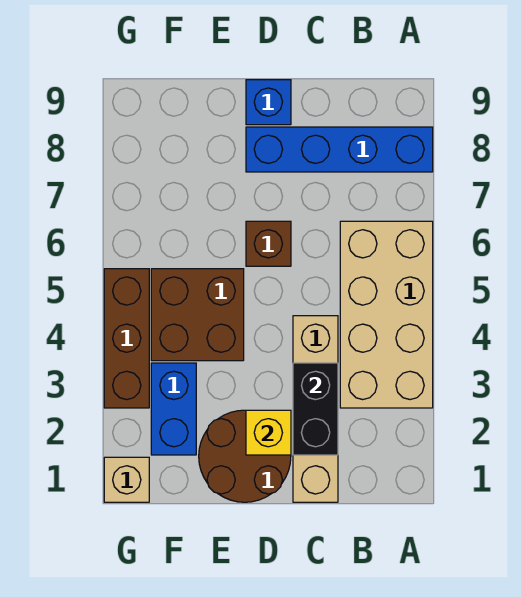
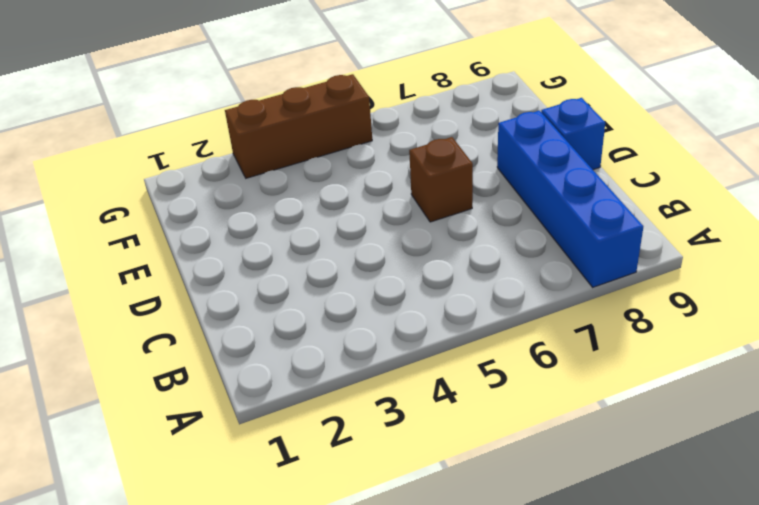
none -> tan brick A3:B6 level 1
none -> tan brick C1:C4 level 1
none -> brown round brick D1:E2 level 1

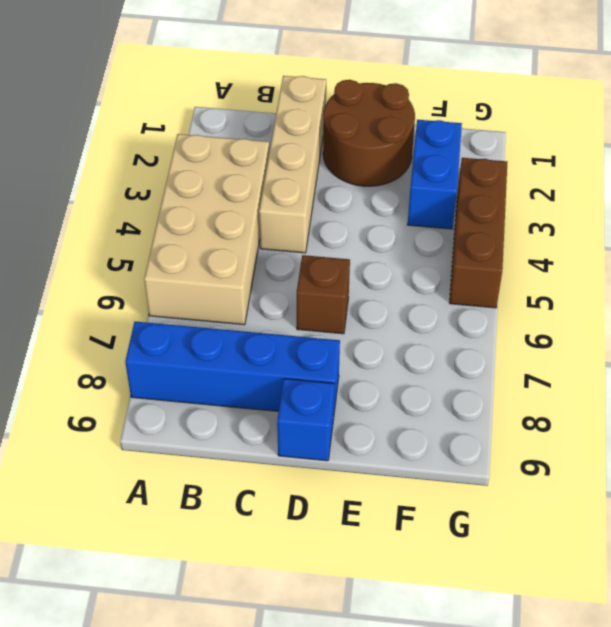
none -> brown brick E4:F5 level 1
none -> tan brick G1 level 1
none -> black brick C2:C3 level 2

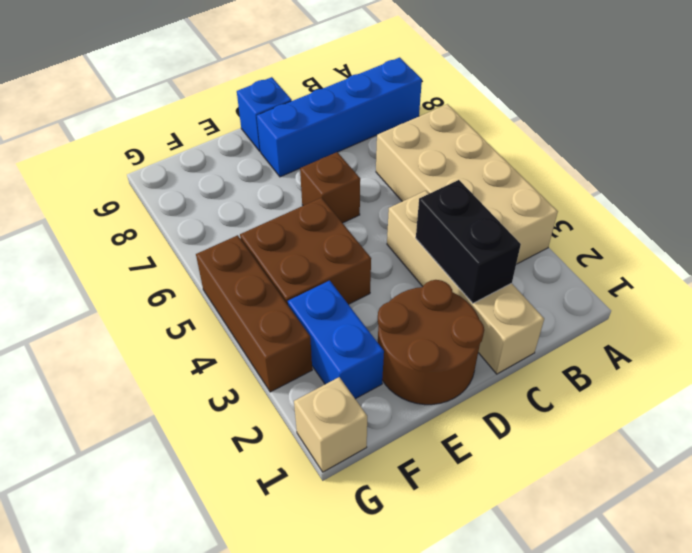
none -> yellow brick D2 level 2

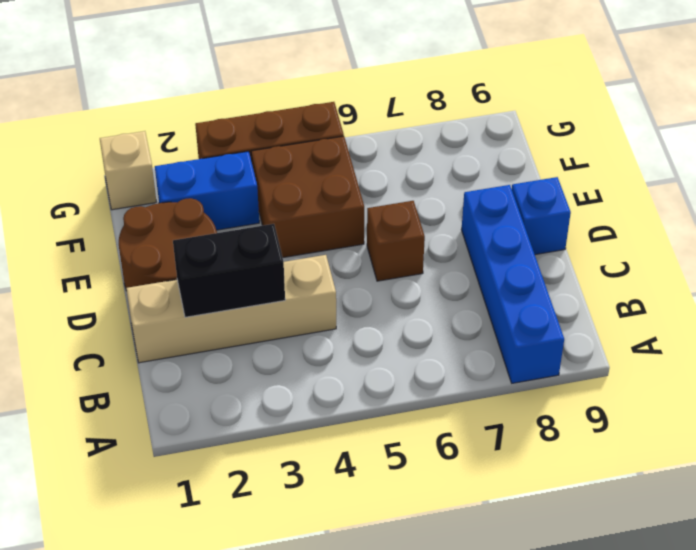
none -> tan brick A3:B6 level 1
none -> yellow brick D2 level 2

